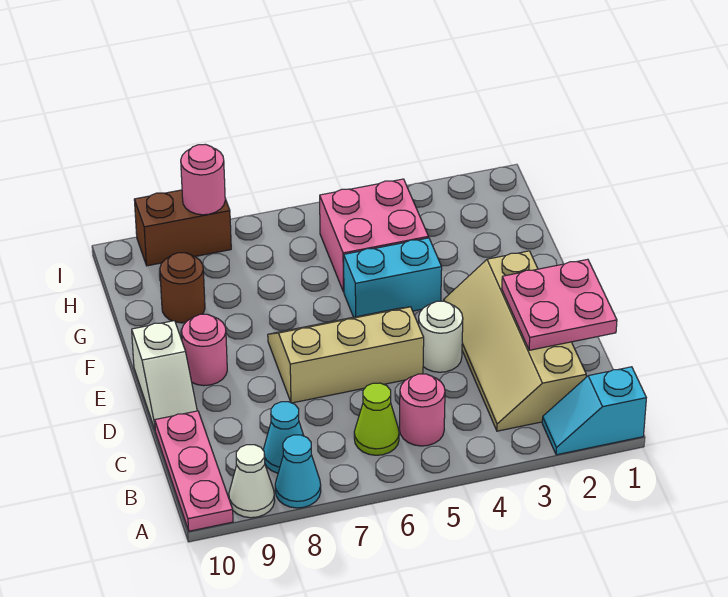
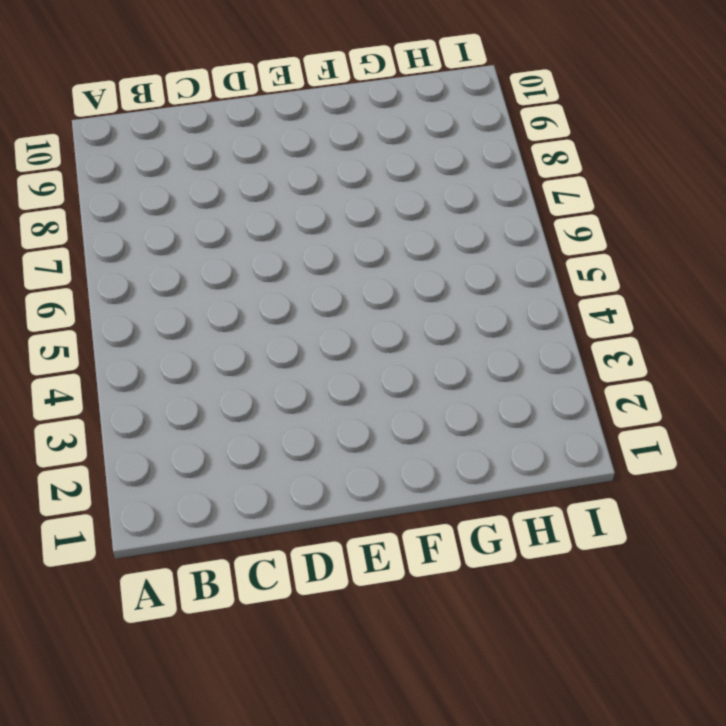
none -> cyan slope A1:A2 level 1 top 1
none -> cyan cone A8 level 1
none -> white cone A9 level 1

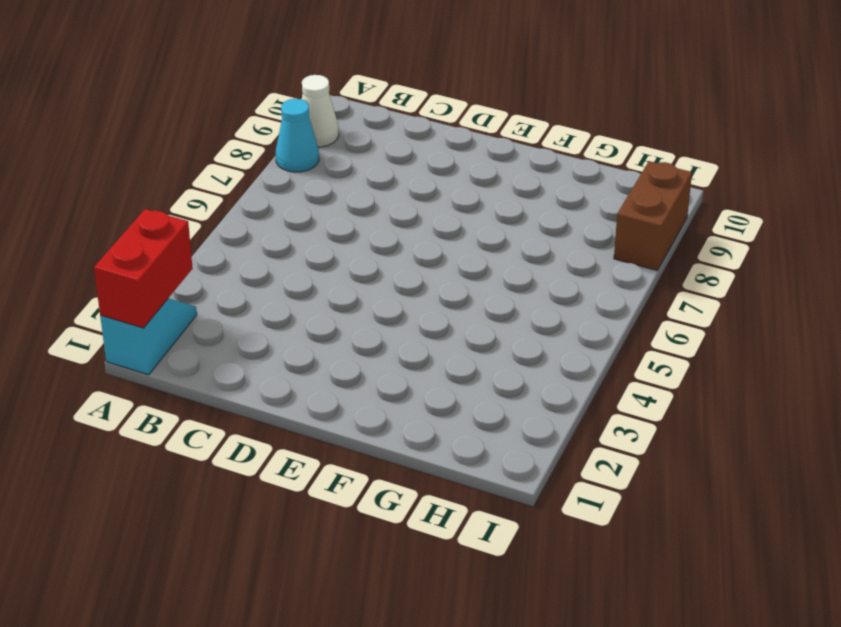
red brick A1:A2 level 2 -> none
none -> pink plate A10:C10 level 1
none -> tan slope B2:E3 level 1 top 2
none -> pink round brick B5 level 1

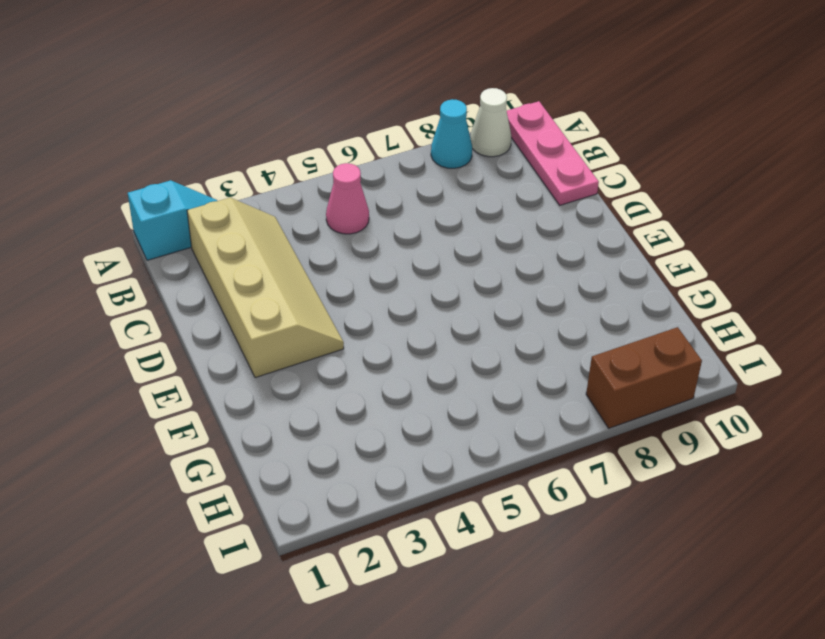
pink cone B5 level 1 -> pink round brick B5 level 1
none -> lime cone B6 level 1
none -> cyan cone B8 level 1
none -> white round brick D4 level 1

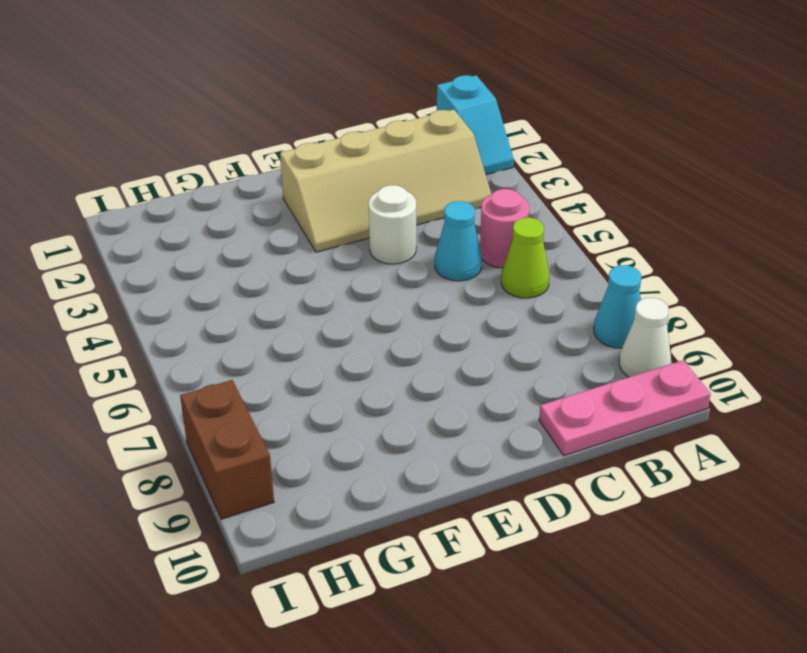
cyan cone C5 level 1 -> cyan cone B8 level 1
none -> tan slope D5:E7 level 1 top D
none -> white slope D10:E10 level 1 top E
none -> pink round brick E9 level 1

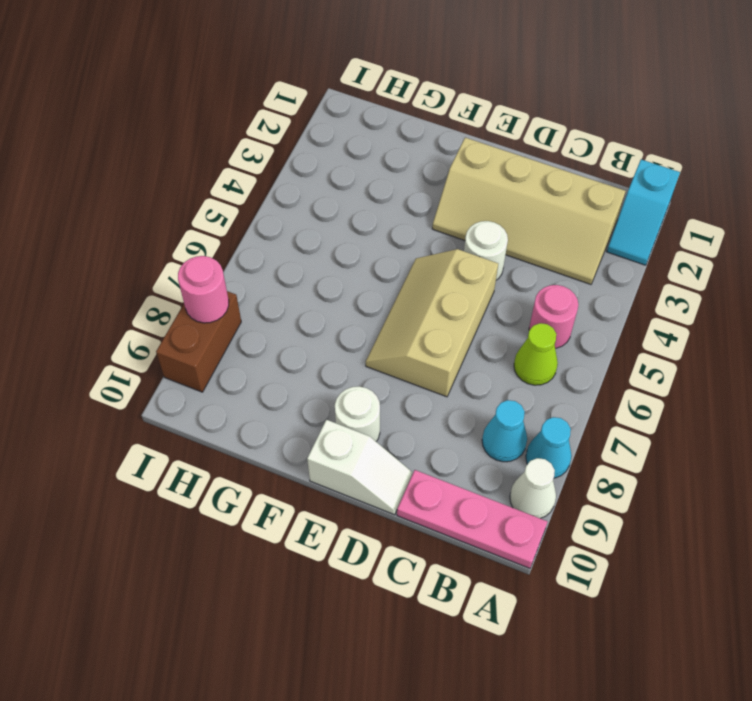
white round brick E9 level 1 -> pink round brick E9 level 1
none -> cyan brick F4:F5 level 1
none -> pink brick G4:H5 level 1
none -> brown round brick G9 level 1

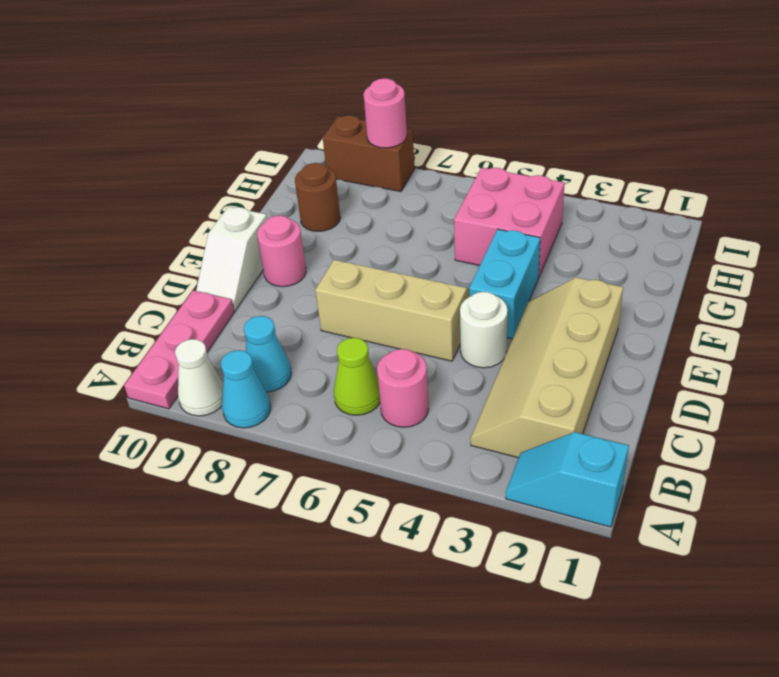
cyan brick E4:F4 level 1 -> cyan brick F4:F5 level 1
none -> pink plate C1:D2 level 2

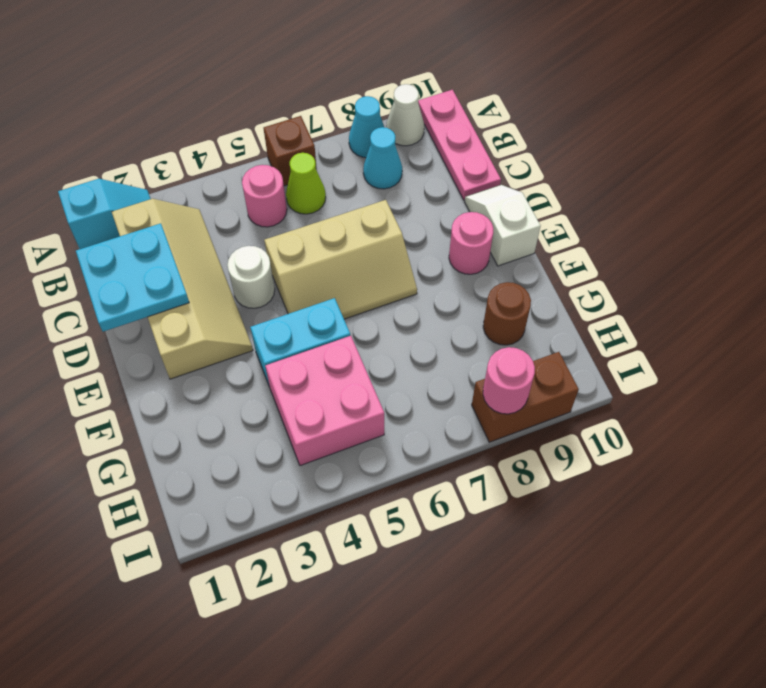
brown brick A6 level 1 -> none
cyan plate C1:D2 level 2 -> pink plate C1:D2 level 2

